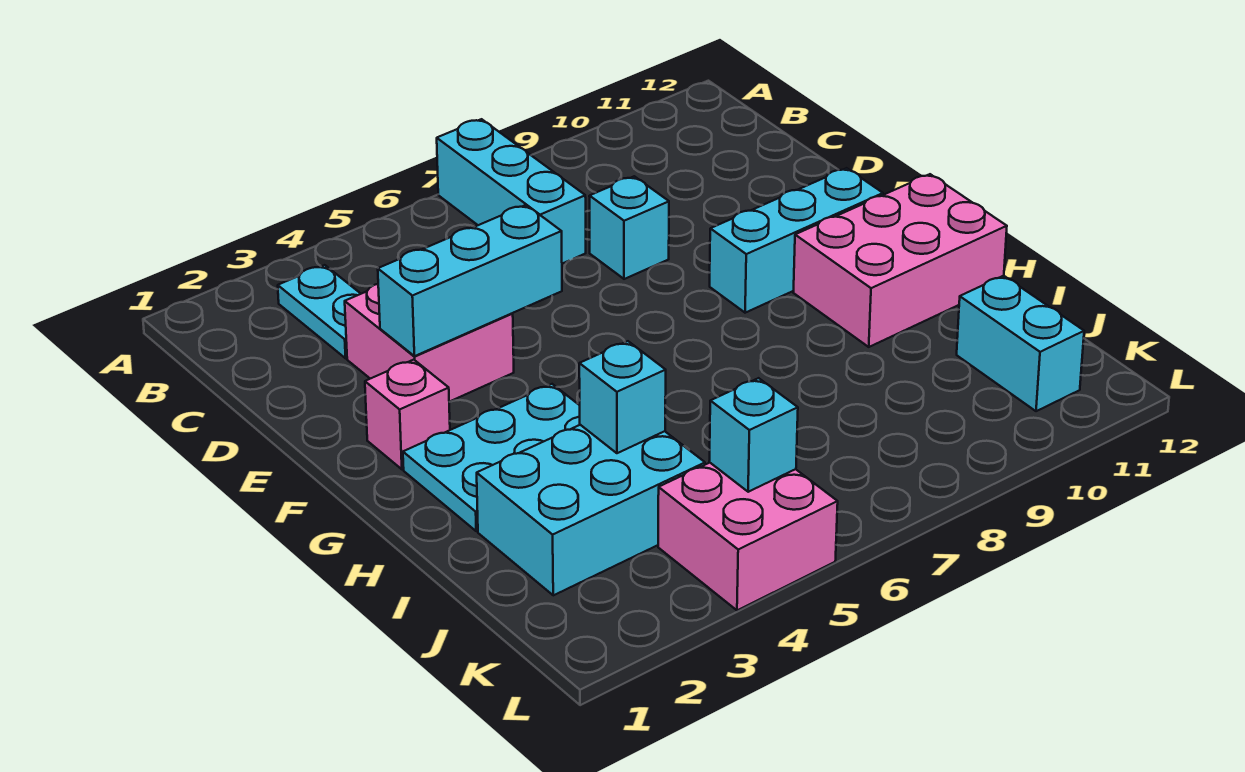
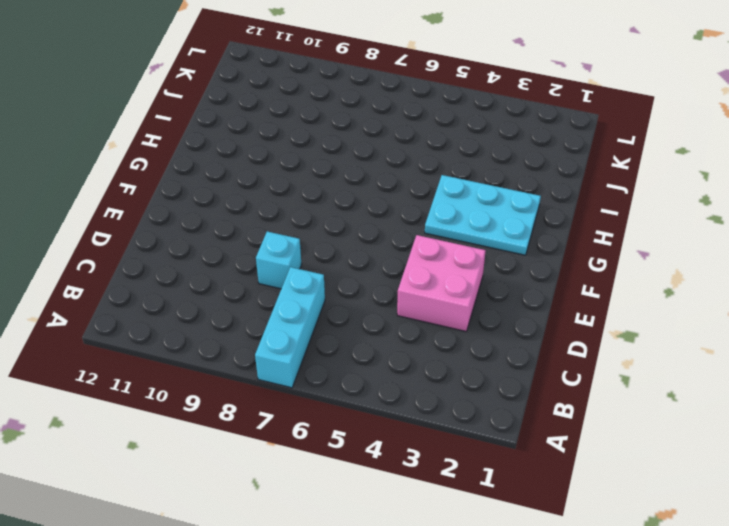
none -> cyan plate B3:C3 level 1
none -> pink brick F2 level 1
none -> cyan brick F9:F11 level 1

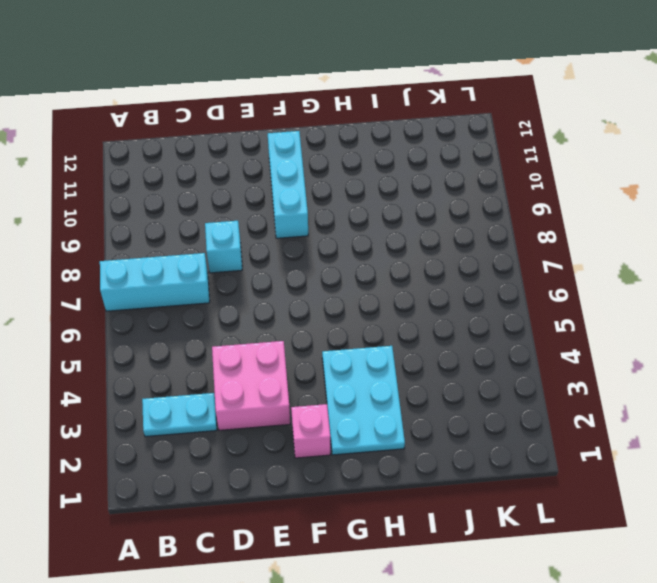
none -> pink brick G10:H12 level 1
none -> cyan brick I2:J4 level 1
none -> cyan brick J11:K11 level 1

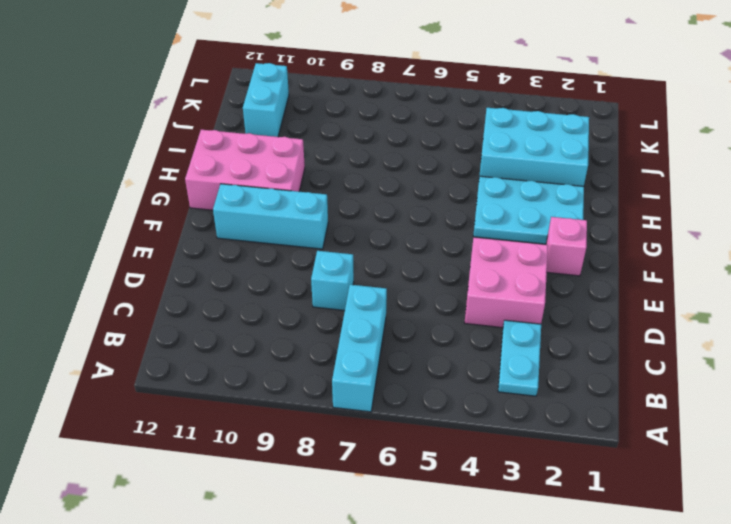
none -> pink brick K4:L5 level 1
none -> cyan brick E3:E5 level 2
none -> cyan brick I4 level 2

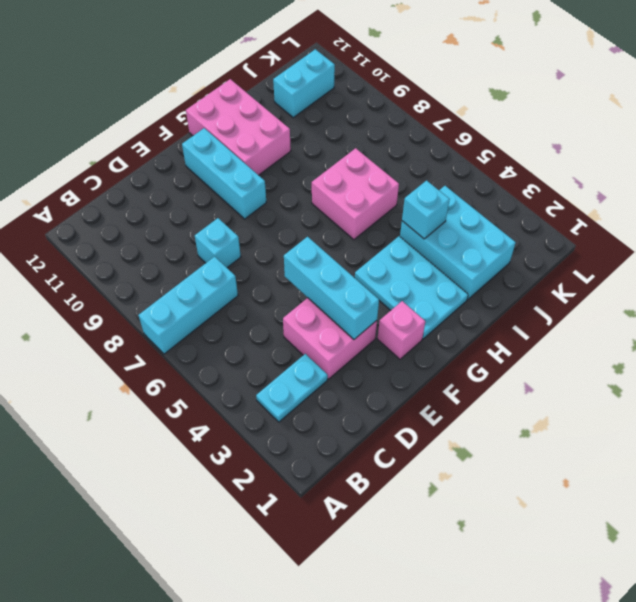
pink brick H6:I7 level 1 -> pink brick K4:L5 level 1
none -> cyan brick K5 level 2

